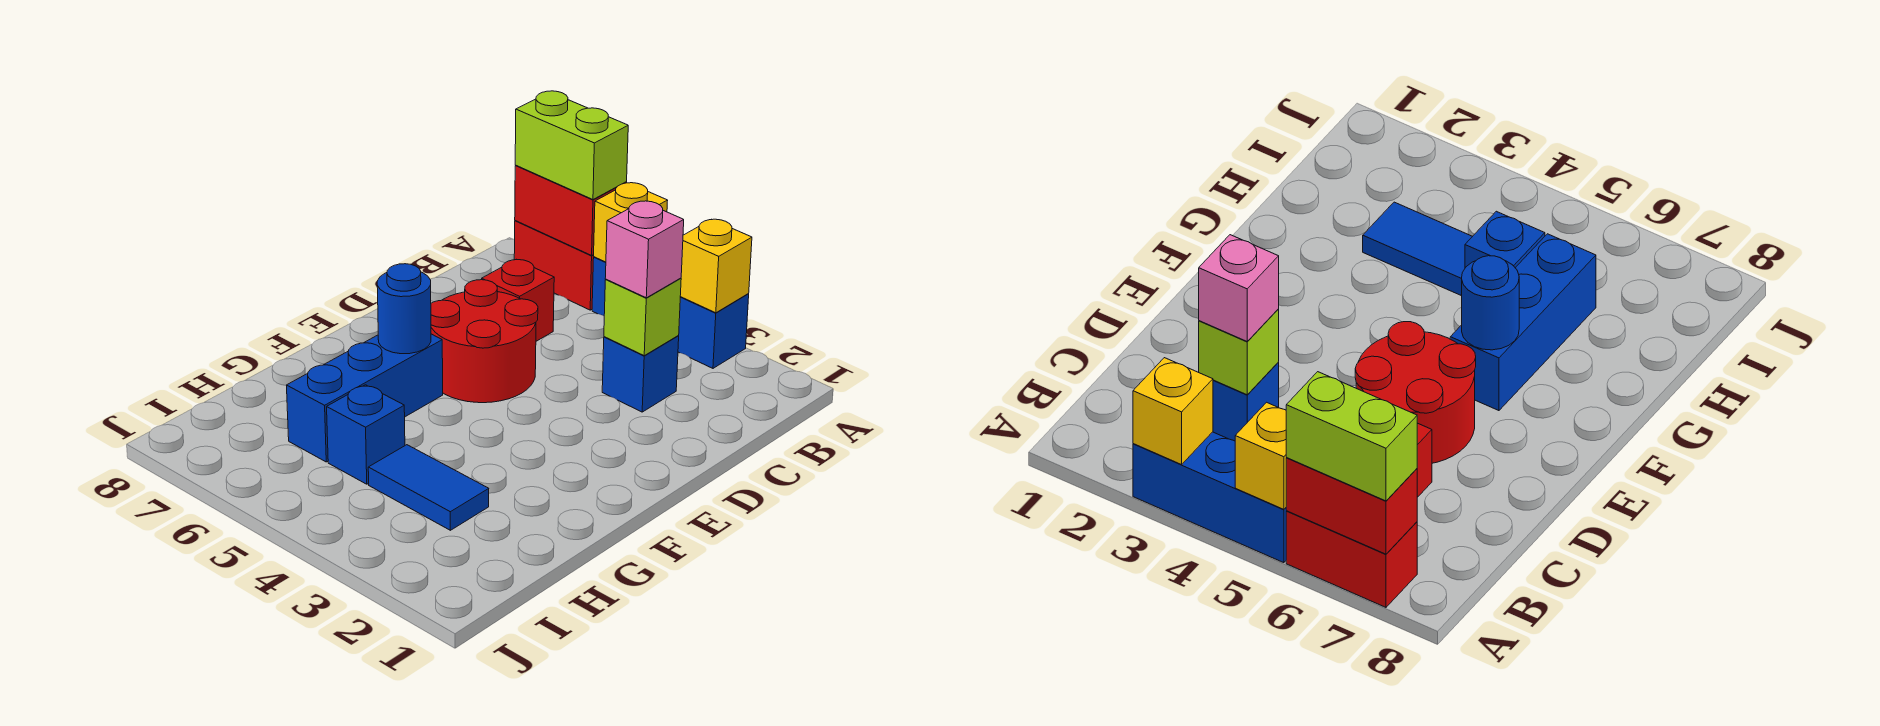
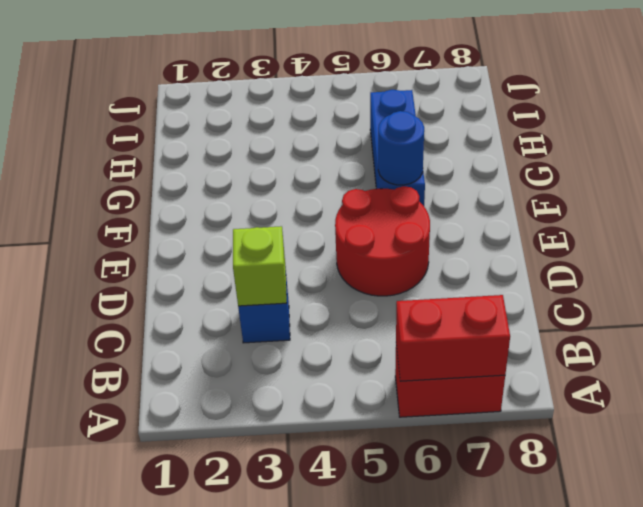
none -> blue brick A3:A5 level 1
none -> red brick C6 level 1
none -> blue tile H3:H4 level 1

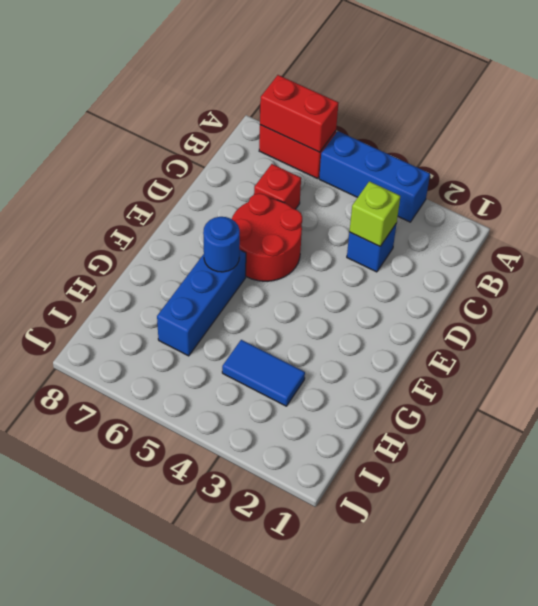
none -> blue brick H5 level 1
none -> yellow brick A3 level 2
none -> yellow brick A5 level 2

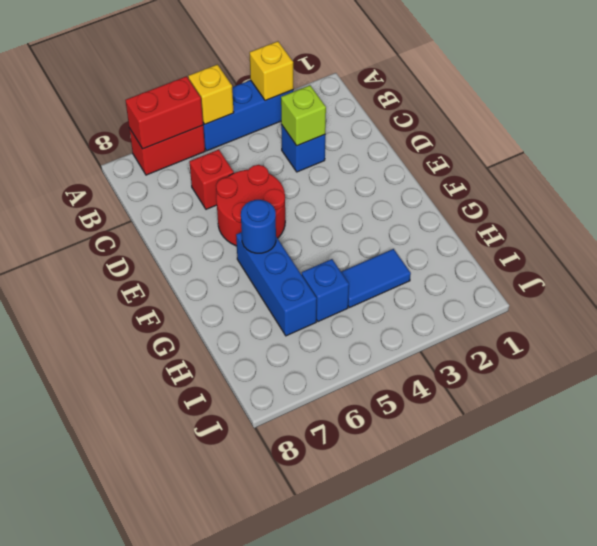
none -> lime brick A6:A7 level 3
none -> pink brick C3 level 3

